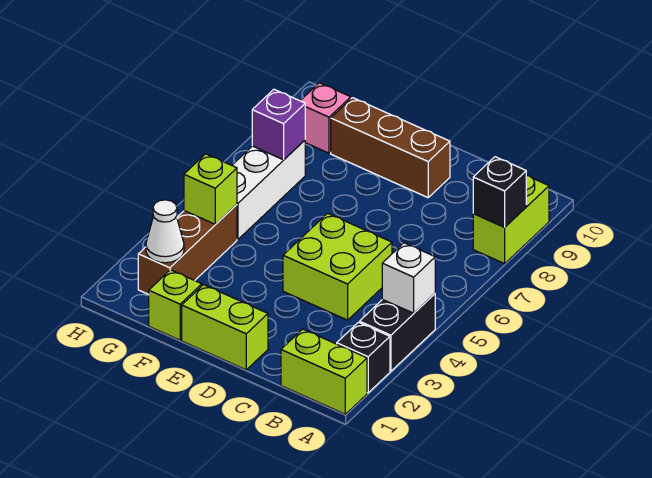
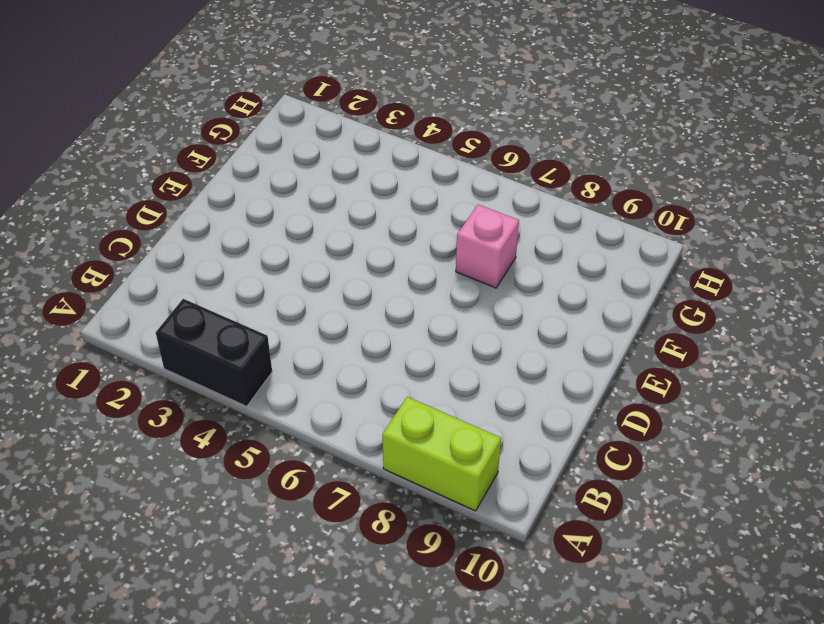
pink brick F7 level 1 -> pink brick G9 level 1
none -> lime brick A1:B1 level 1
none -> black brick A2 level 1
none -> lime brick C4:D5 level 1

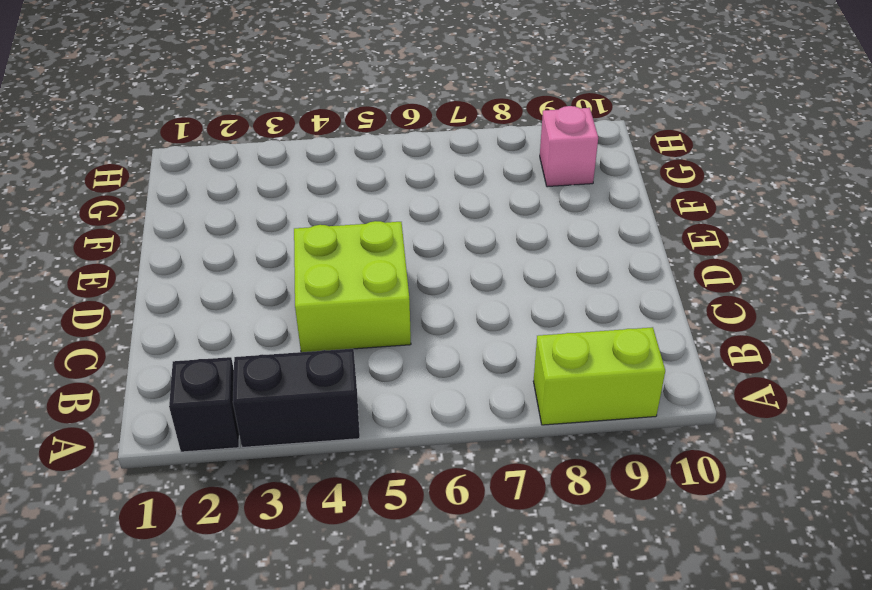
none -> lime brick A1:B1 level 1
none -> lime brick D1:E1 level 1
none -> brown brick D9:F9 level 1

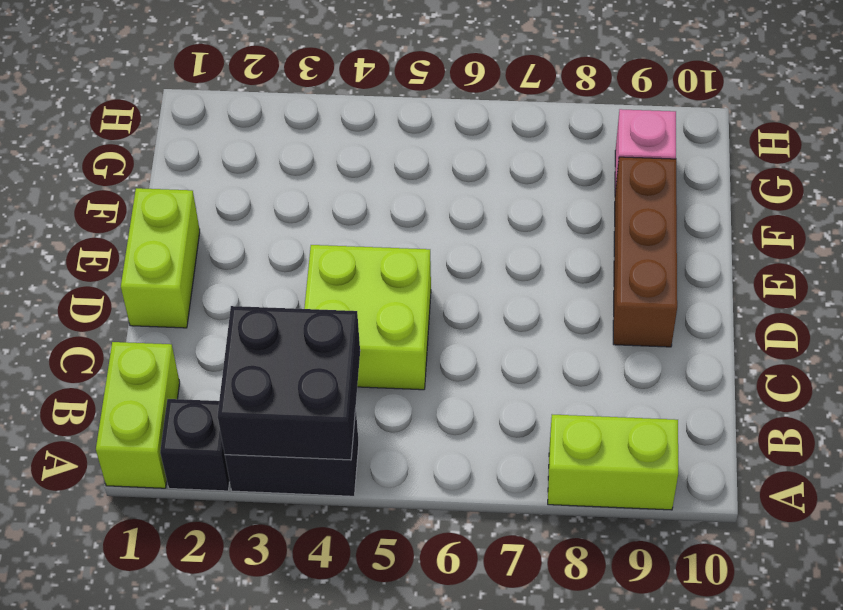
black brick A3:B4 level 2 -> white brick A4 level 2
none -> lime brick F1 level 1
none -> brown brick G2:G4 level 1
none -> white brick G5:G7 level 1

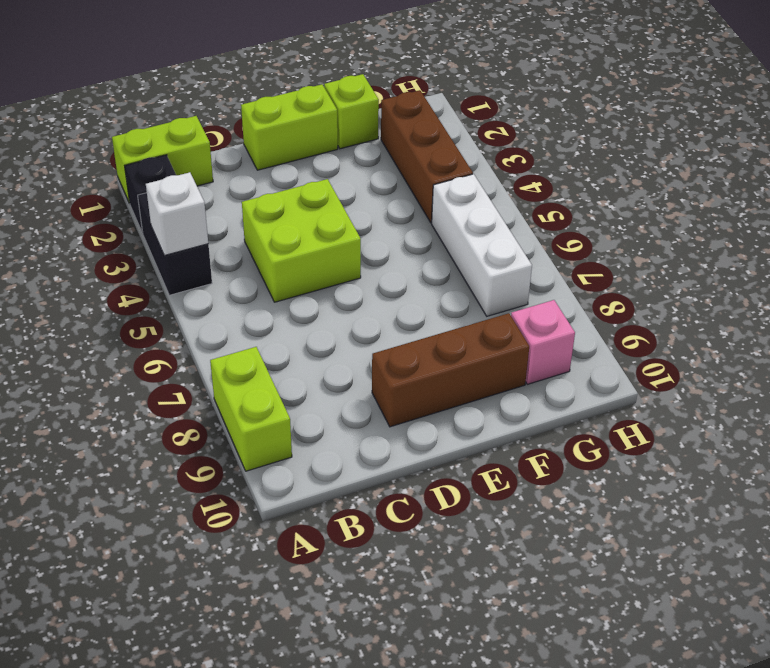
none -> black brick A8 level 2
none -> white cone G2 level 2
none -> lime brick G4 level 2

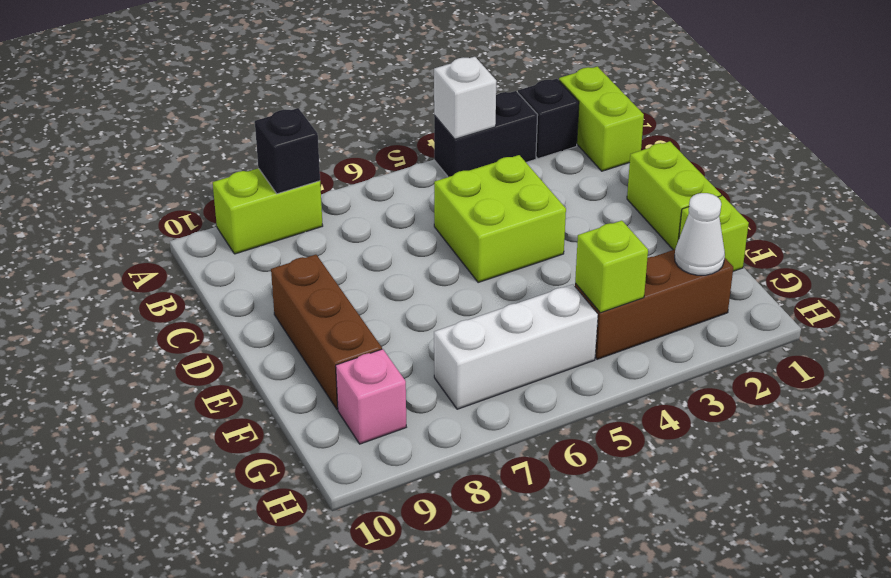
none -> purple brick G7 level 2

